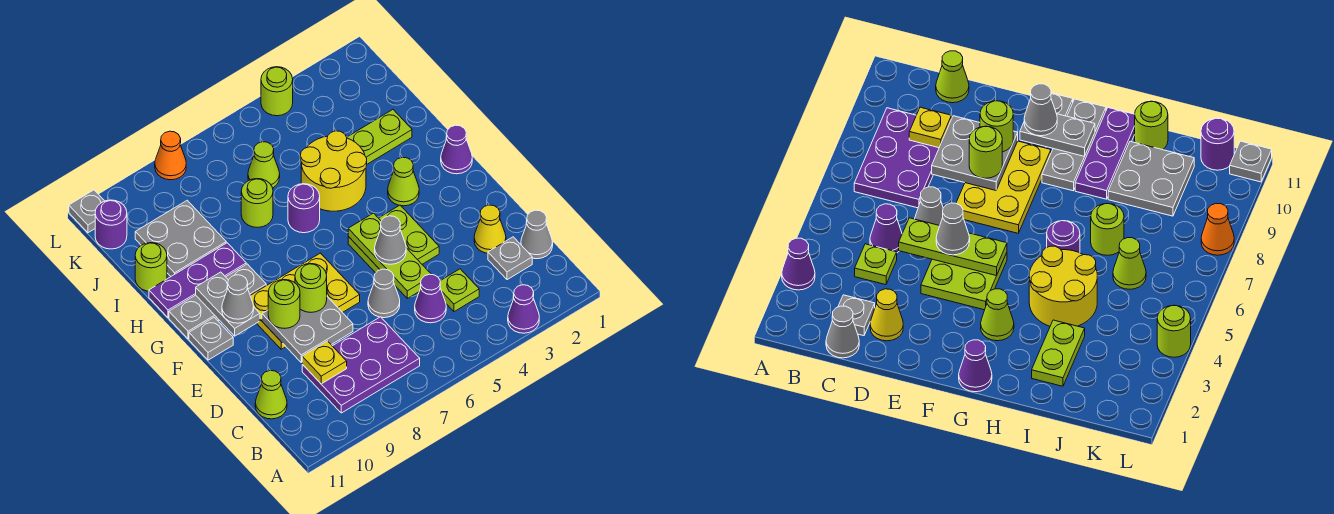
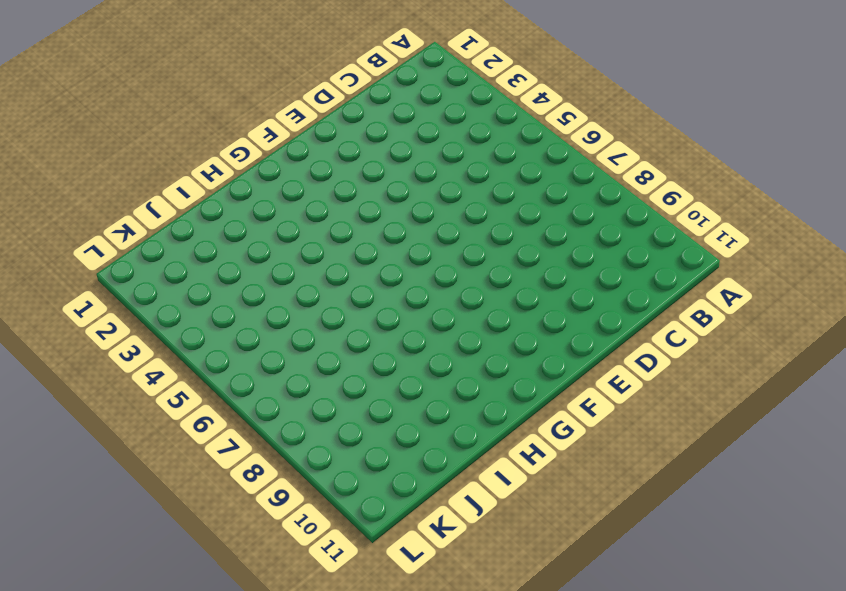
none -> purple cone A3 level 1
none -> purple plate B7:C9 level 1
none -> grey cone C1 level 1
none -> grey plate C2 level 1

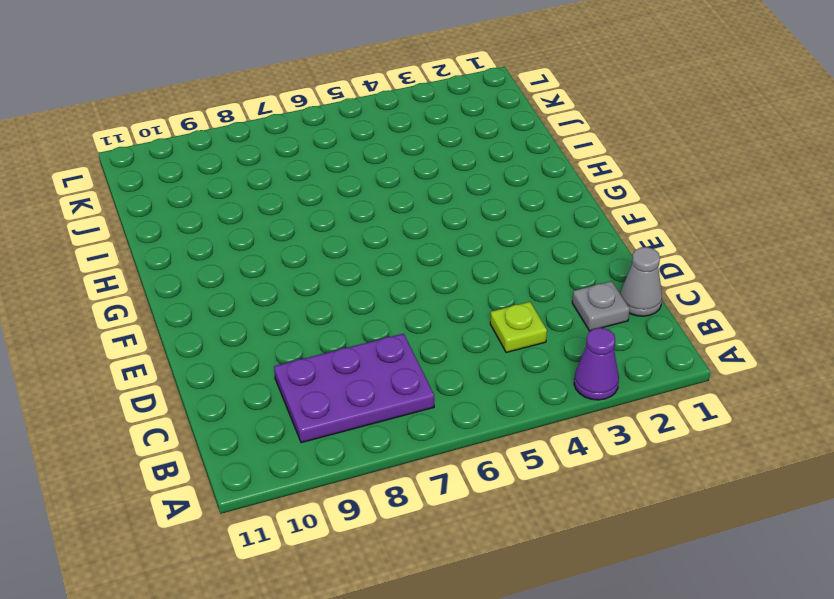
none -> purple cone C5 level 1
none -> lime cone C11 level 1
none -> yellow cone D2 level 1
none -> grey cone D6 level 1

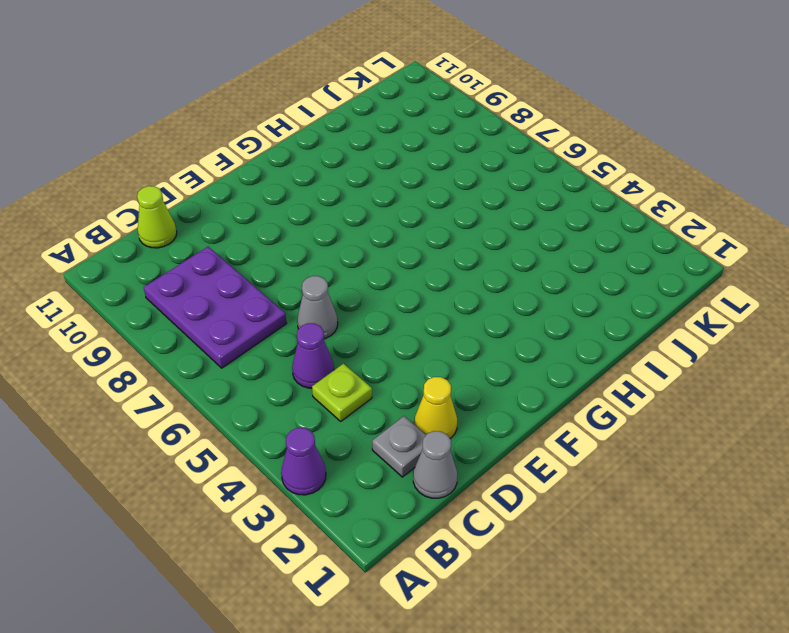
none -> lime plate E4:F5 level 1
none -> yellow plate E7:F9 level 1
none -> grey plate F11 level 1
none -> purple cone G1 level 1

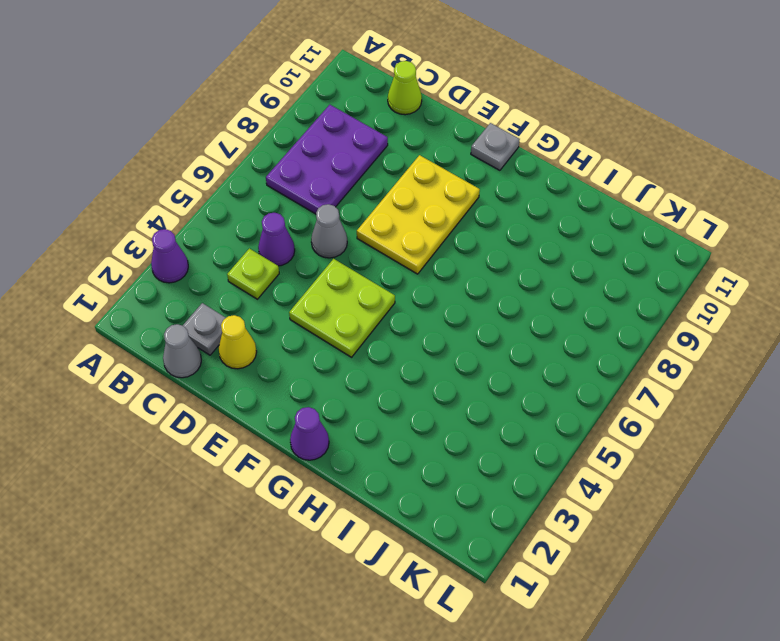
none -> lime cone G3 level 1
none -> grey plate G9:G11 level 1
none -> yellow round brick H4:I5 level 1
none -> purple round brick H6 level 1

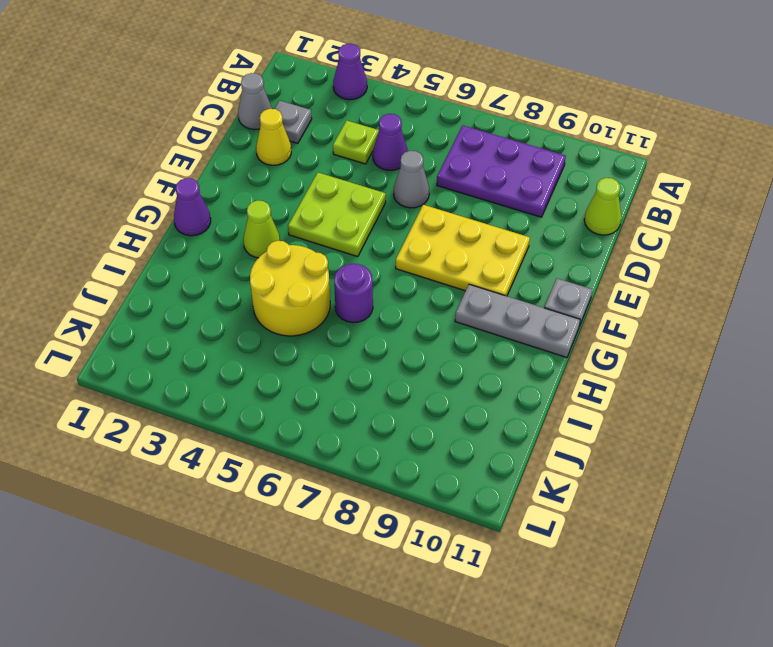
none -> purple plate H9:H11 level 1
none -> lime plate I2:I3 level 1
none -> lime round brick I7 level 1
none -> grey plate I9:J10 level 1

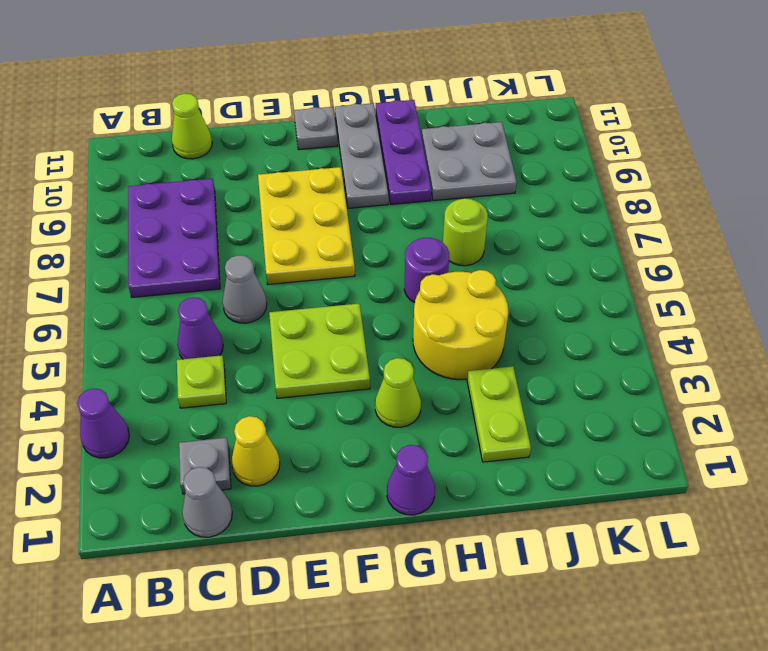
none -> lime round brick I11 level 1
none -> lime cone J6 level 1
none -> purple round brick K11 level 1
none -> lime round brick L4 level 1

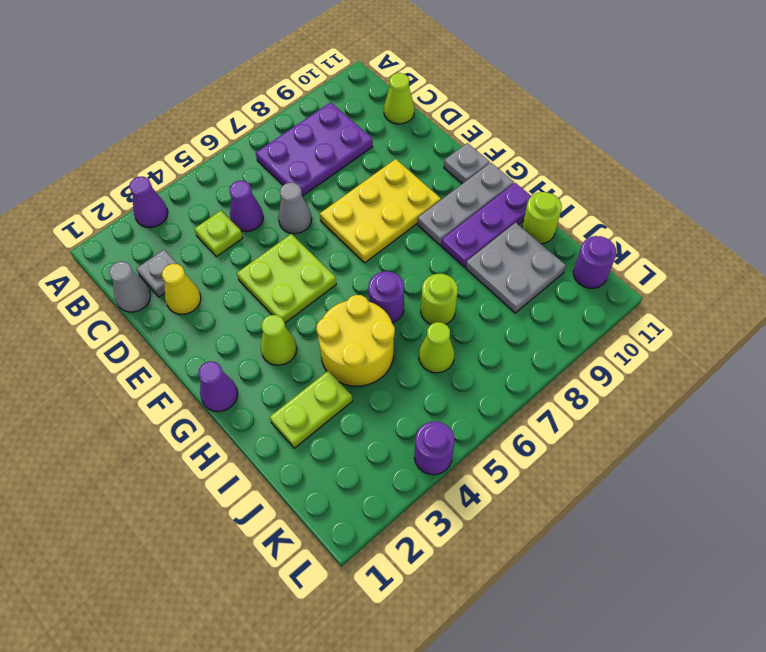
purple round brick L4 level 1 -> lime round brick L4 level 1
none -> orange cone L8 level 1
none -> grey plate L11 level 1
none -> yellow plate C9 level 2
none -> lime plate D5:F5 level 2

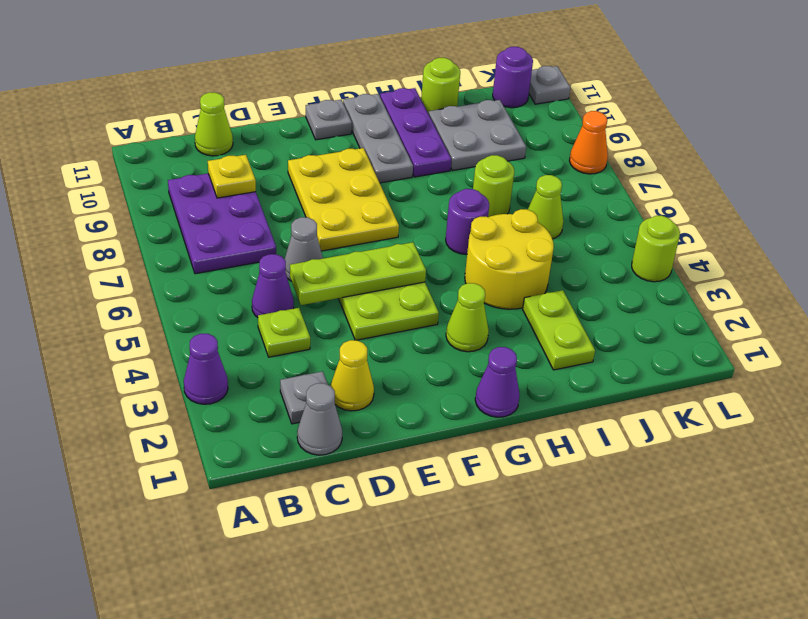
none -> grey plate D8:E9 level 2
none -> grey plate F10:G10 level 2
none -> grey cone E5 level 3
none -> lime round brick E8 level 3

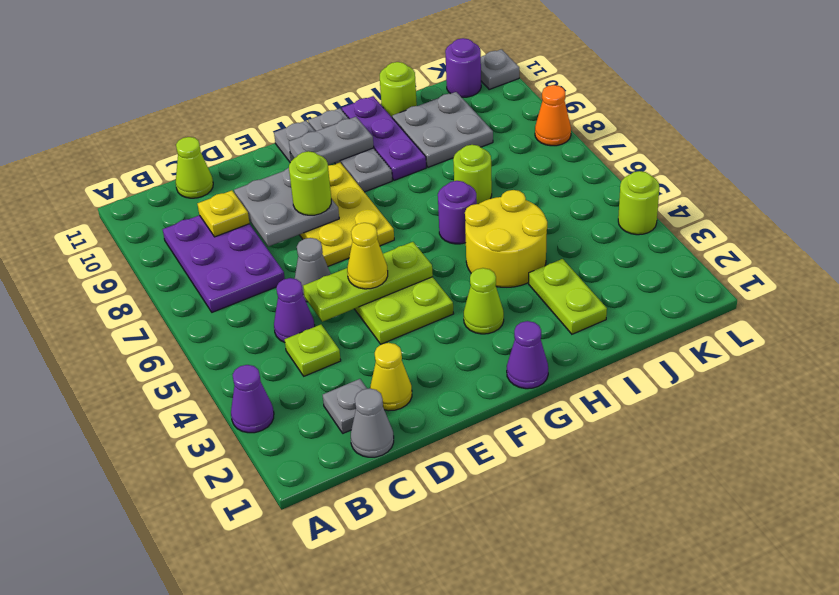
yellow cone E5 level 3 -> grey cone E5 level 3
none -> lime cone J6 level 1
none -> lime round brick E9 level 3
none -> grey cone F10 level 3

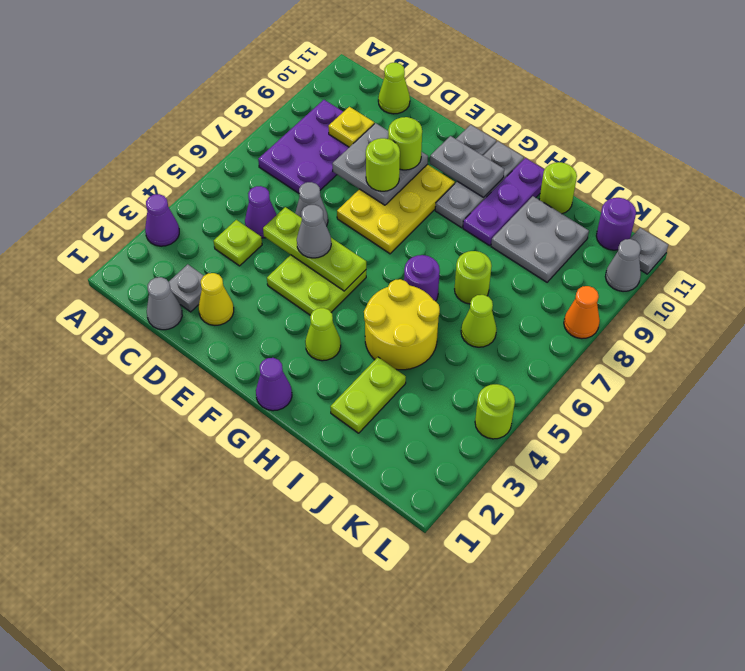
grey cone L10 level 1 -> grey cone F10 level 3

